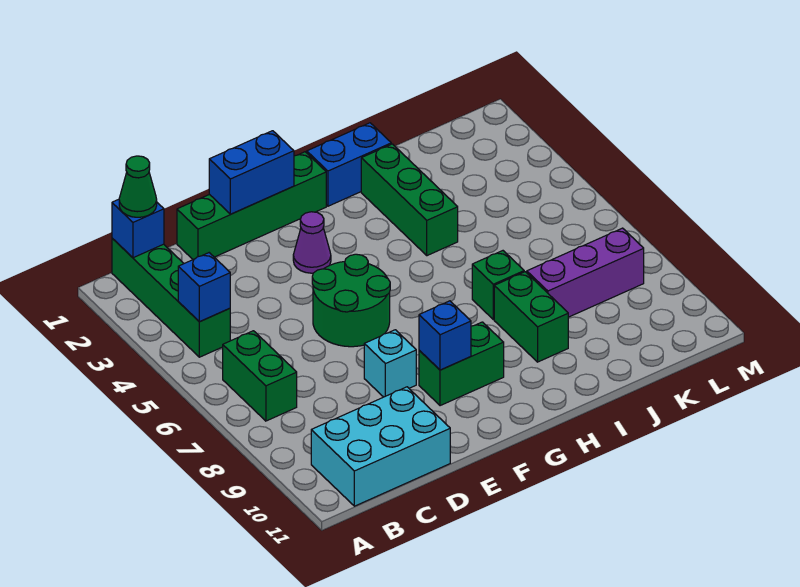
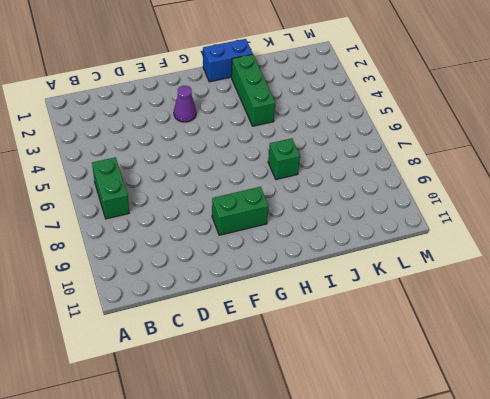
none -> green brick B1:B4 level 1
none -> cyan brick B10:D11 level 1
none -> green brick D1:G1 level 1

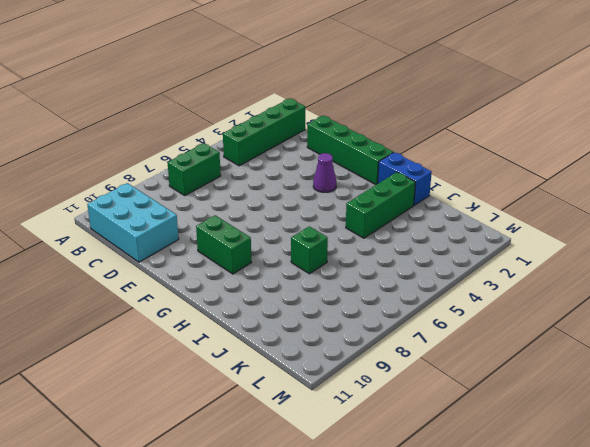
none -> green round brick E5:F6 level 1
none -> cyan brick E8 level 1
none -> green brick I8:I9 level 1

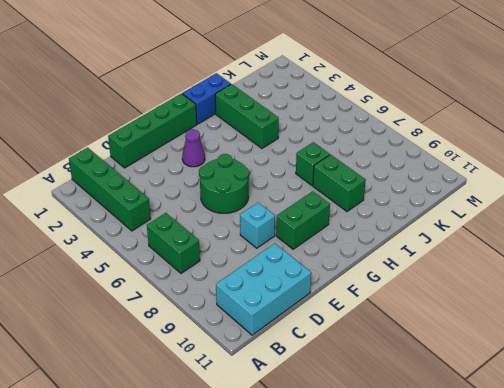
none -> purple brick J8:L8 level 1
none -> blue brick B1 level 2
none -> blue brick B4 level 2

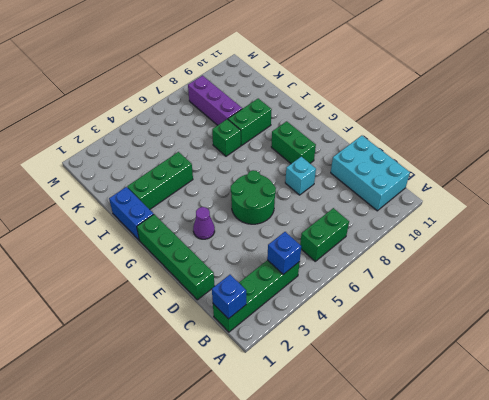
none -> blue brick E1:F1 level 2
none -> blue brick F9 level 2
none -> green cone B1 level 3

